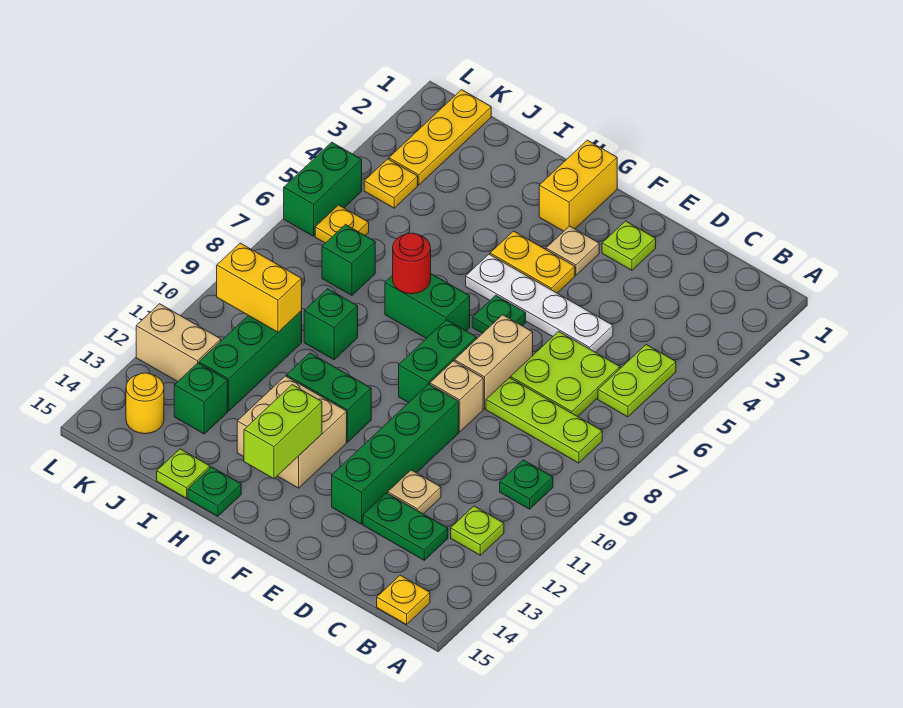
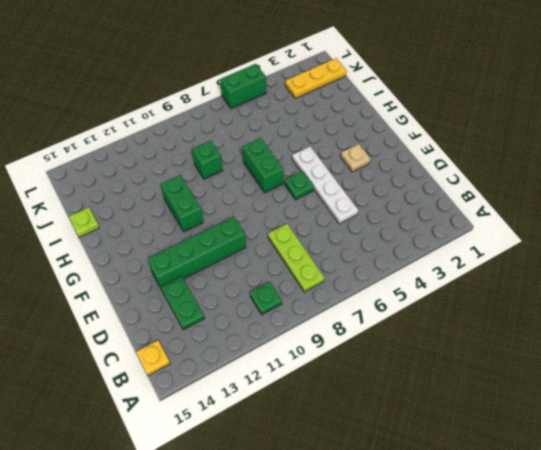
none -> lime plate B5:B6 level 1
none -> lime plate B12 level 1
none -> lime plate C6:D7 level 1
none -> tan plate D12 level 1

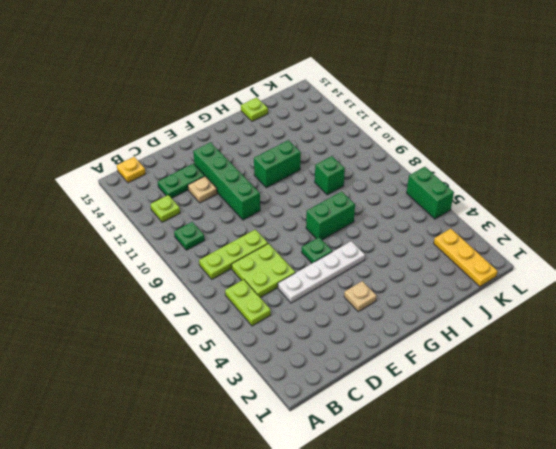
none -> lime plate E2 level 1
none -> tan brick E7:E8 level 1
none -> tan brick E9 level 1
none -> yellow plate F4:G4 level 1

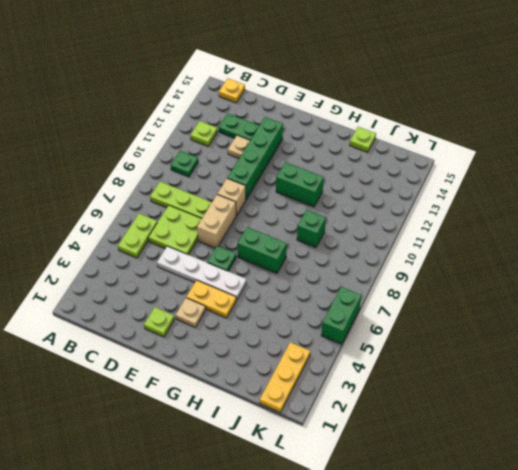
none -> green brick F8:F9 level 1
none -> yellow brick G1:G2 level 1
none -> tan brick G12:H13 level 1
none -> green plate H15 level 1

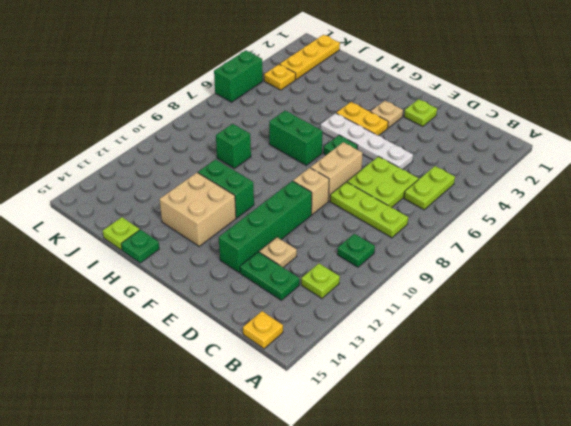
none -> green brick F8:F9 level 1
none -> yellow brick G1:G2 level 1
none -> green brick J7 level 1
none -> green brick J10:J12 level 1

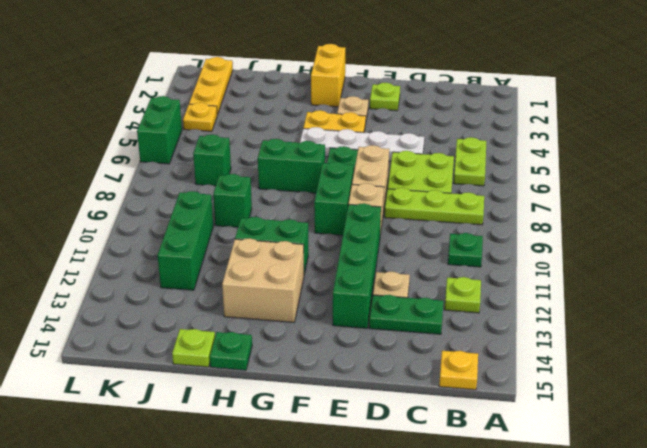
none -> green brick J13 level 1
none -> yellow plate K6 level 1
none -> tan brick K12:L12 level 1
none -> yellow round brick K14 level 1

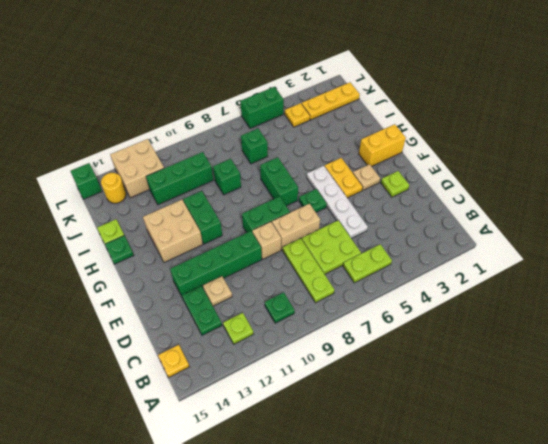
tan brick K12:L13 level 1 -> tan brick K12:L12 level 1
green brick L15 level 1 -> green brick J13 level 1
none -> yellow plate K6 level 1
none -> lime brick G13:G14 level 2
none -> red round brick H7 level 2
none -> yellow brick J10:K10 level 2

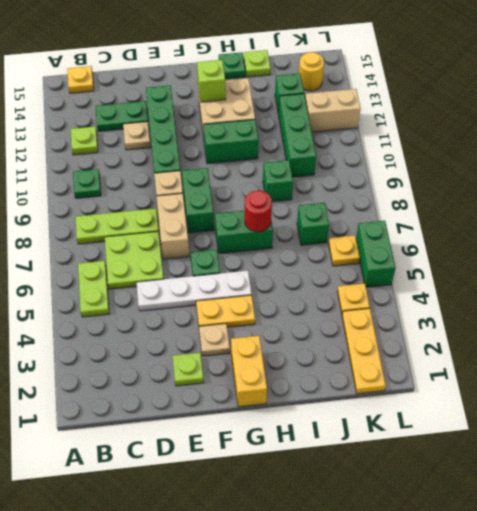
lime brick G13 level 2 -> lime brick G13:G14 level 2
none -> yellow brick J10:K10 level 2

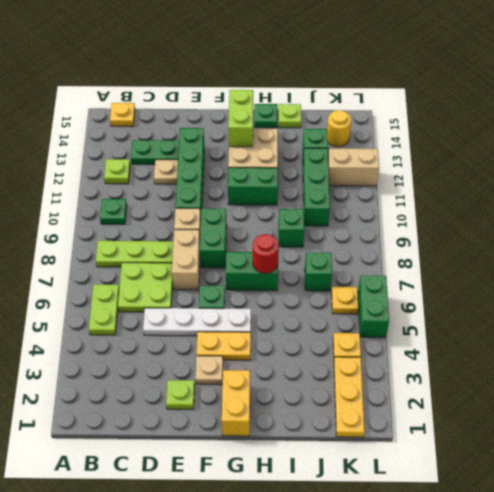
none -> yellow brick J10:K10 level 2

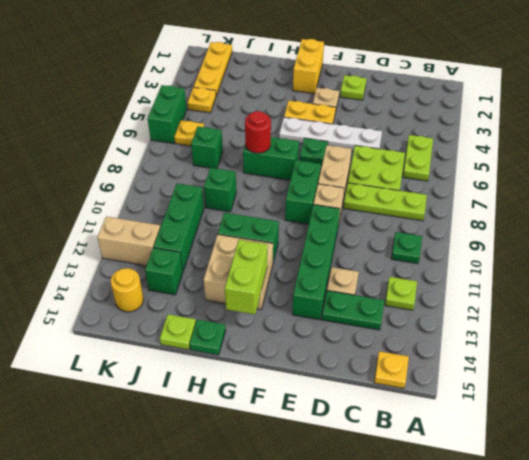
none -> yellow brick J10:K10 level 2

